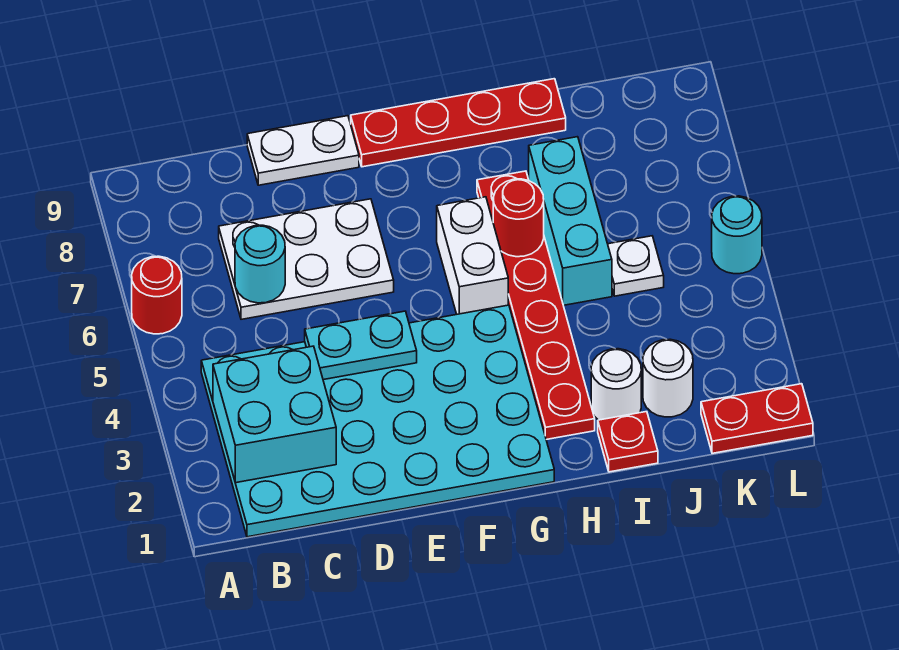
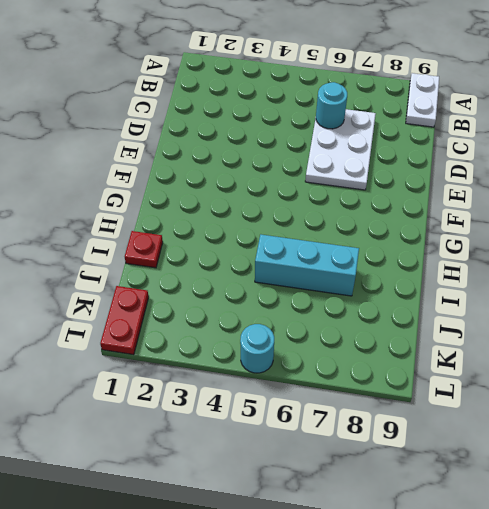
white plate A9:B9 level 1 -> white plate D9:E9 level 1
none -> red round brick A6 level 1
none -> cyan plate B1:G4 level 1
none -> red plate F9:I9 level 1

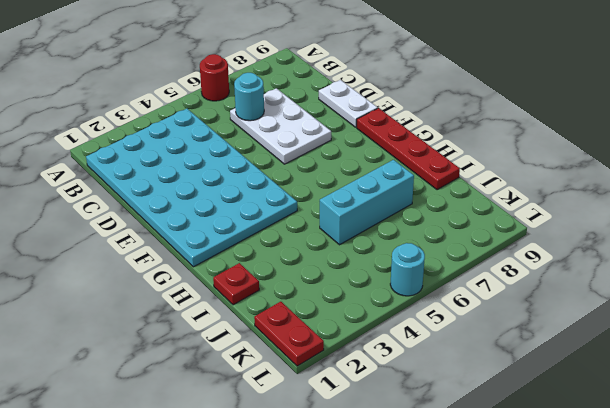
none -> white brick G5:G6 level 1
none -> red plate H2:H7 level 1
none -> white round brick I2 level 1

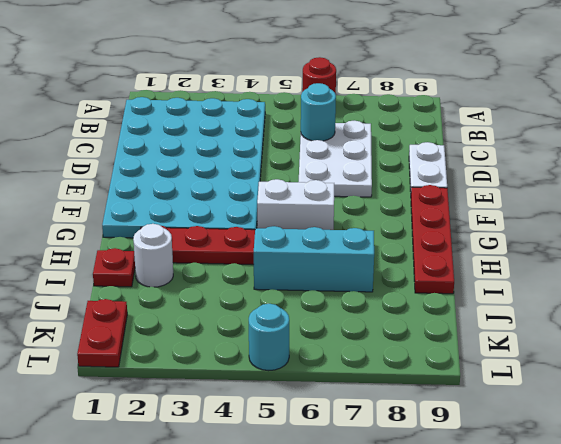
none -> white round brick J2 level 1
none -> white plate J5 level 1
none -> cyan brick B2:C3 level 2

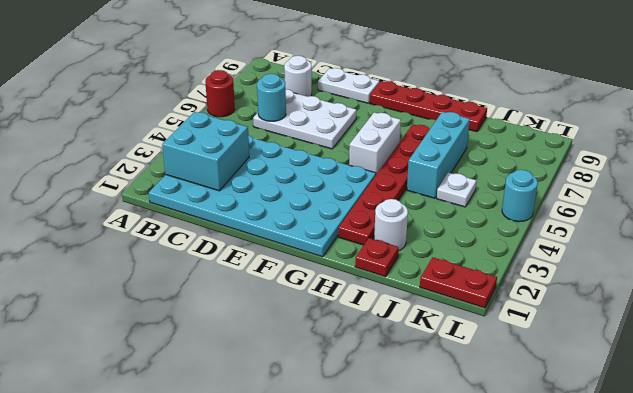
white round brick C8 level 1 -> white round brick J2 level 1
none -> cyan plate D4:E4 level 2
none -> red round brick H6 level 2

